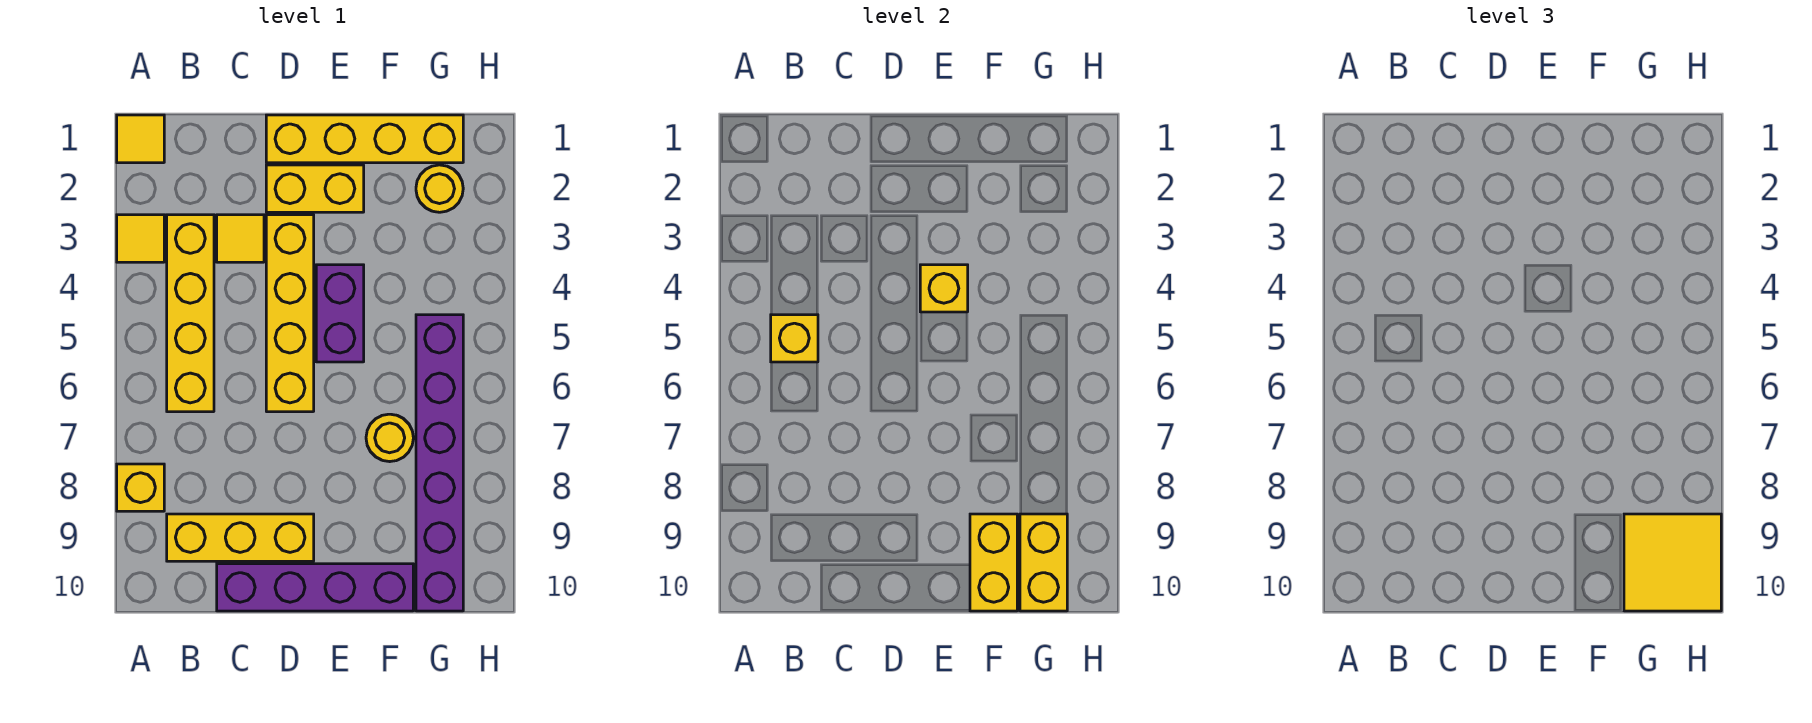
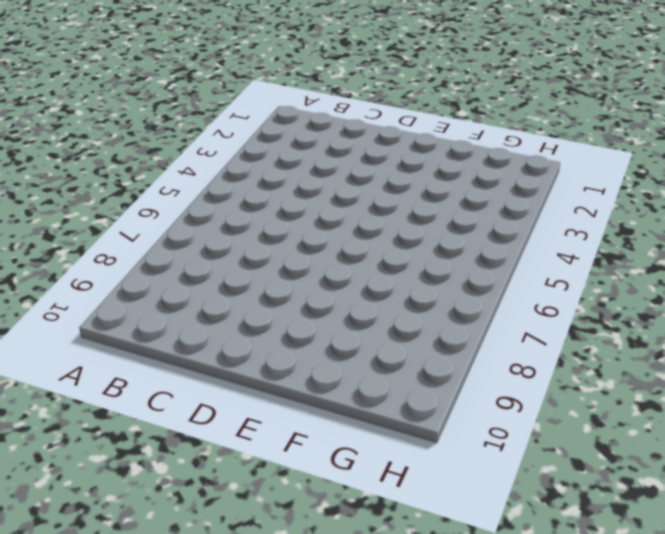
none -> yellow tile A1 level 1
none -> yellow tile A3 level 1
none -> yellow brick A8 level 1

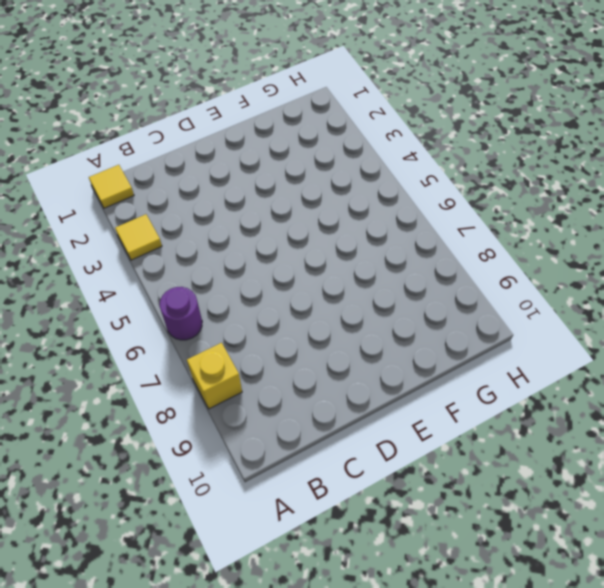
purple round brick A6 level 1 -> none
none -> yellow brick B3:B6 level 1
none -> yellow brick B9:D9 level 1
none -> yellow tile C3 level 1

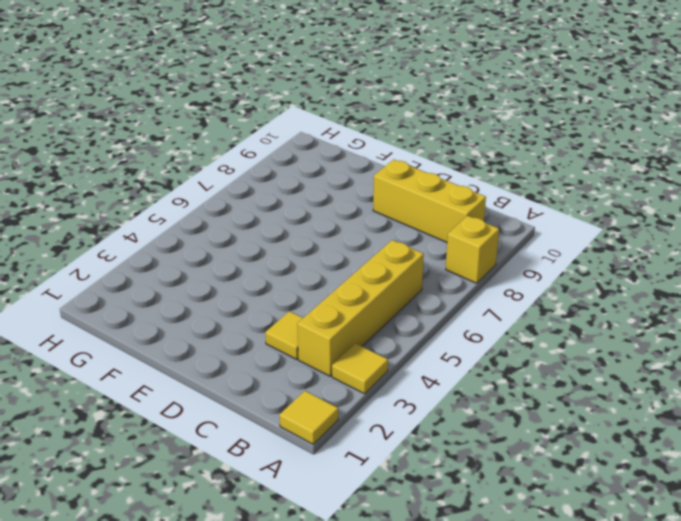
none -> purple brick C10:F10 level 1
none -> yellow brick D1:G1 level 1
none -> yellow brick D2:E2 level 1

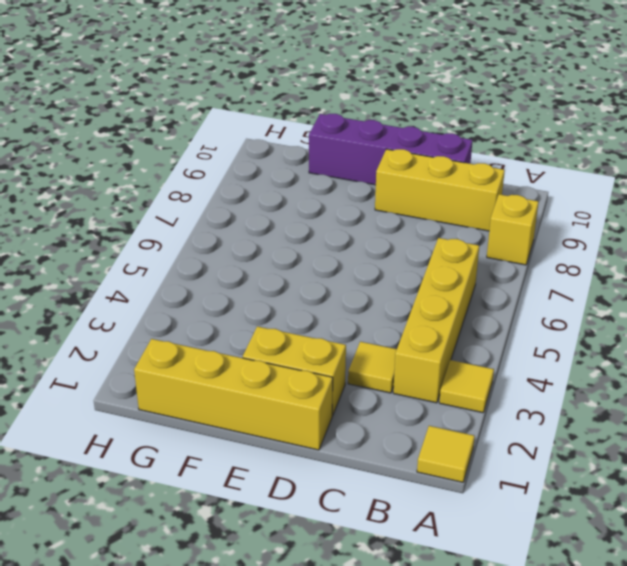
none -> yellow brick D3:D6 level 1
none -> purple brick E4:E5 level 1
none -> yellow round brick F7 level 1

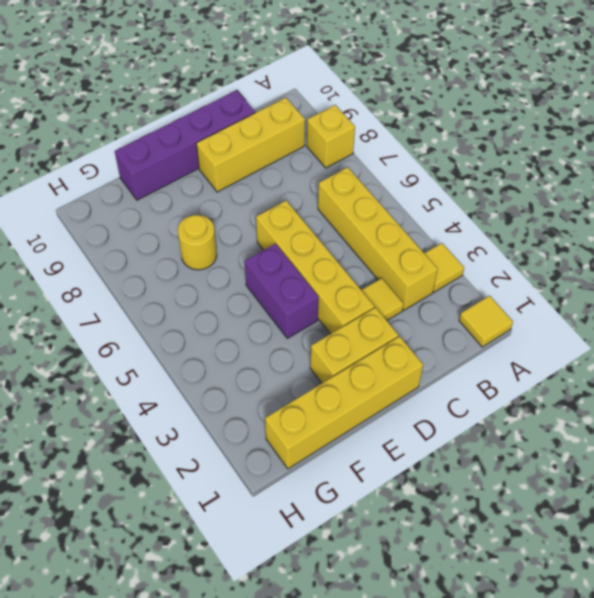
none -> yellow round brick G2 level 1
none -> purple brick G5:G10 level 1
none -> yellow brick B5 level 2

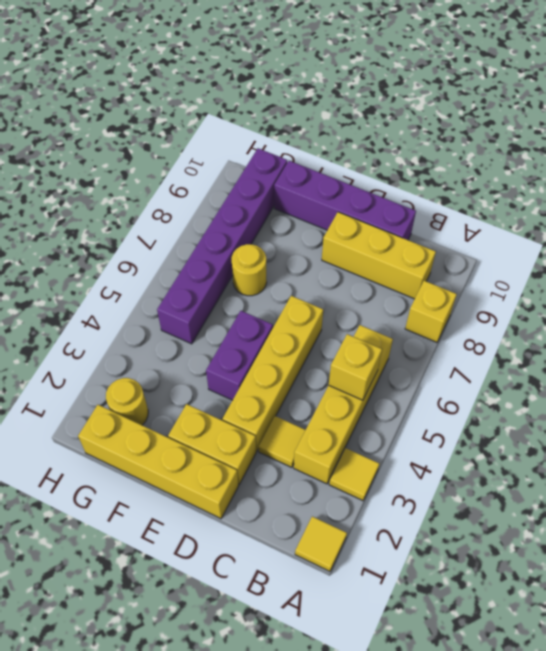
none -> yellow brick E4 level 2
none -> yellow brick F9:F10 level 2
none -> yellow brick G9:G10 level 2

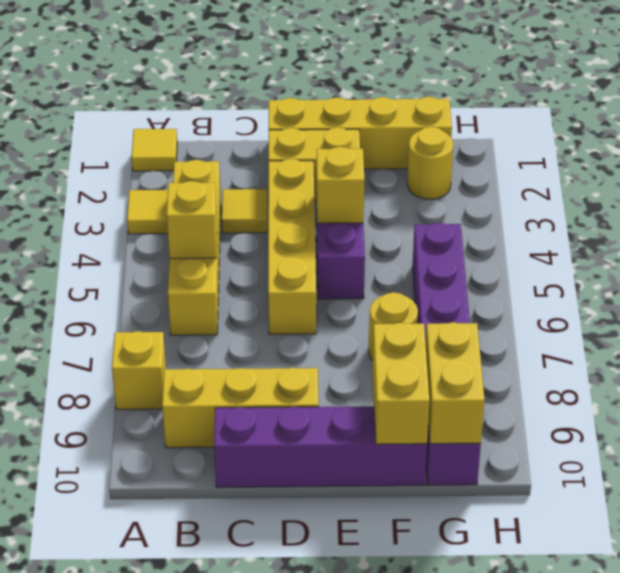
none -> yellow tile G9:H10 level 3

